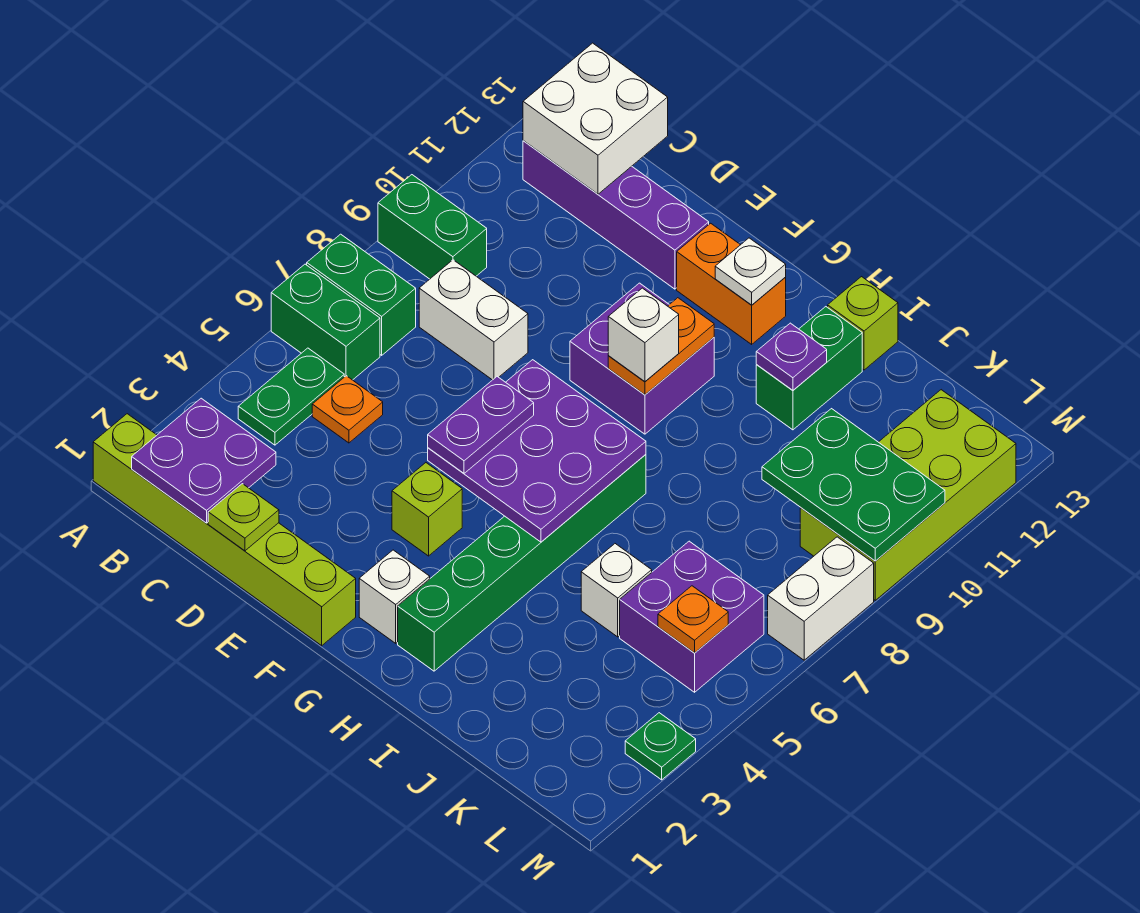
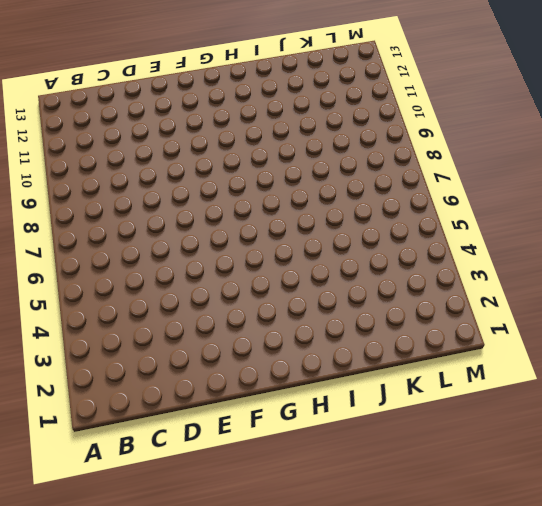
none -> lime brick A1:F1 level 1
none -> green brick A6:B6 level 1
none -> green brick A7:B7 level 1
none -> green brick A9:B9 level 1

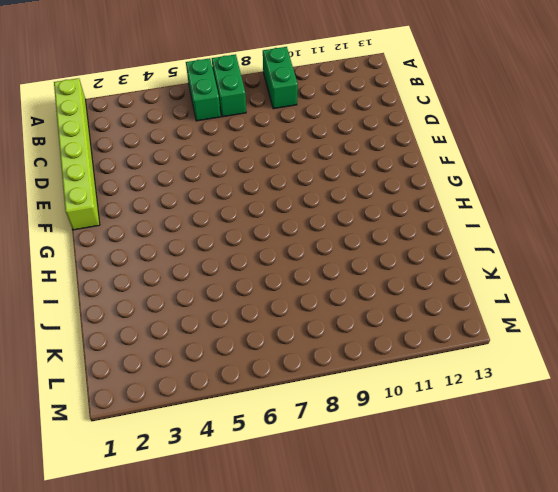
none -> green plate B4:B5 level 1
none -> purple brick B12:E12 level 1
none -> orange plate C5 level 1
none -> white brick C8:D8 level 1

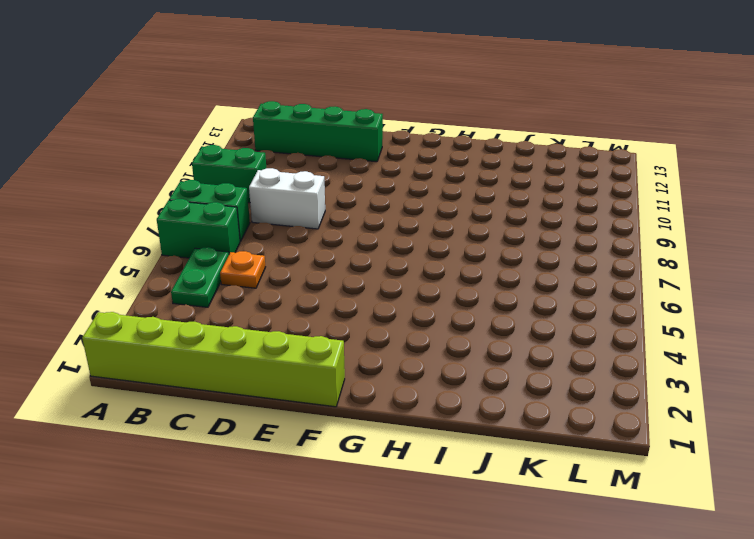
green brick B12:E12 level 1 -> purple brick B12:E12 level 1
none -> lime brick F4 level 1
none -> purple brick F9:G10 level 1
none -> orange brick F12:G12 level 1
none -> white brick G2 level 1

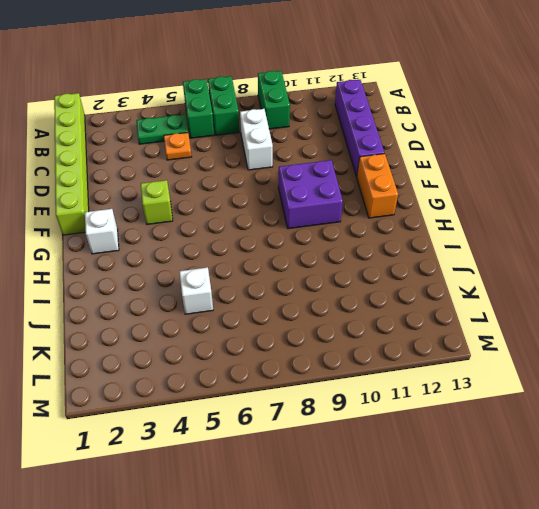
none -> green brick H2:H7 level 1
none -> green brick I11:I12 level 1
none -> lime brick I13 level 1
none -> purple brick K5:L6 level 1

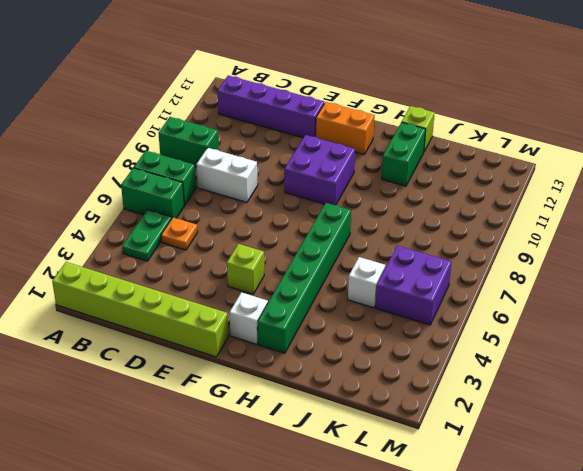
none -> lime brick L9:M12 level 1
none -> green plate M3 level 1
none -> white brick M7:M8 level 1
none -> purple plate B1:C2 level 2

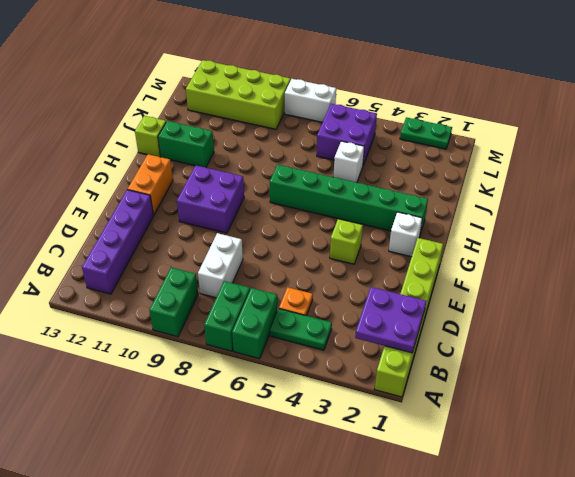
green plate M2:M3 level 1 -> green plate M3 level 1
none -> white brick B12:C13 level 2
none -> lime plate D1 level 2
none -> purple plate F5:H7 level 2
none -> orange plate G9:G10 level 2

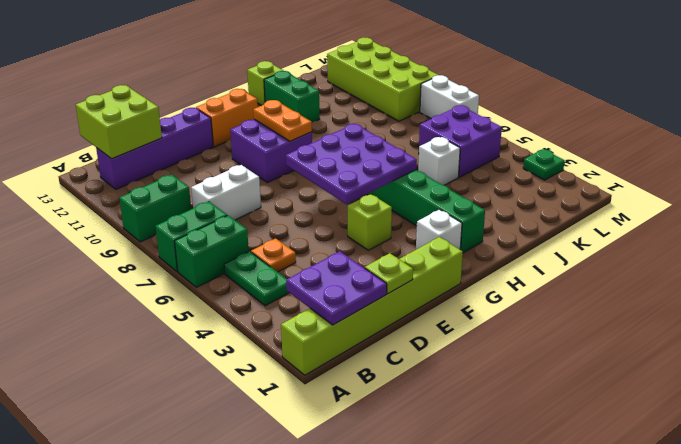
lime brick B12:C13 level 2 -> white brick B12:C13 level 2
none -> white plate G12 level 2
none -> purple plate I11 level 2
none -> green plate K9:M10 level 2
none -> orange plate L5 level 2

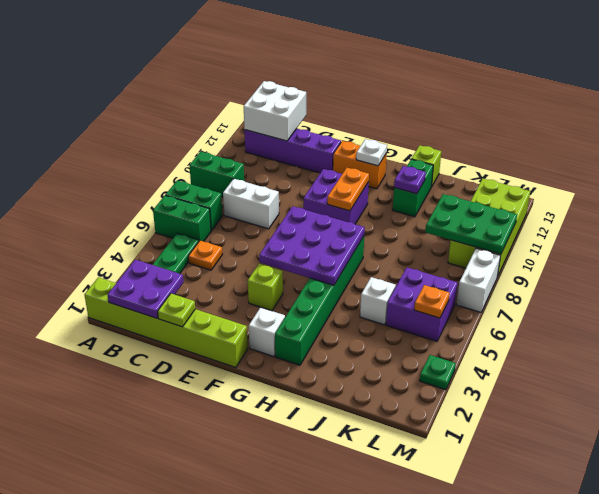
none -> purple plate F5:F6 level 3
none -> white brick G9 level 3

